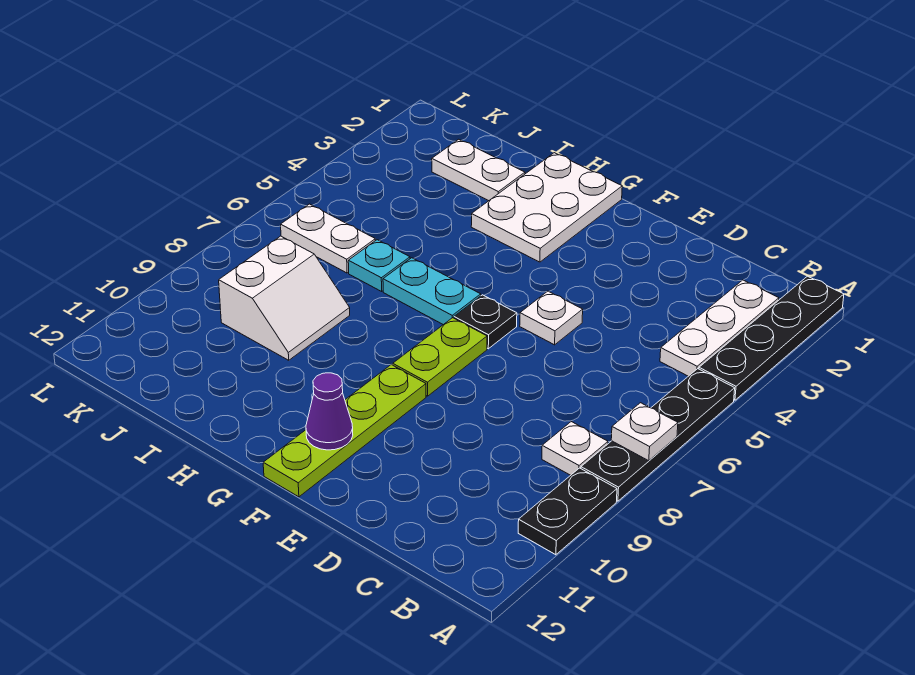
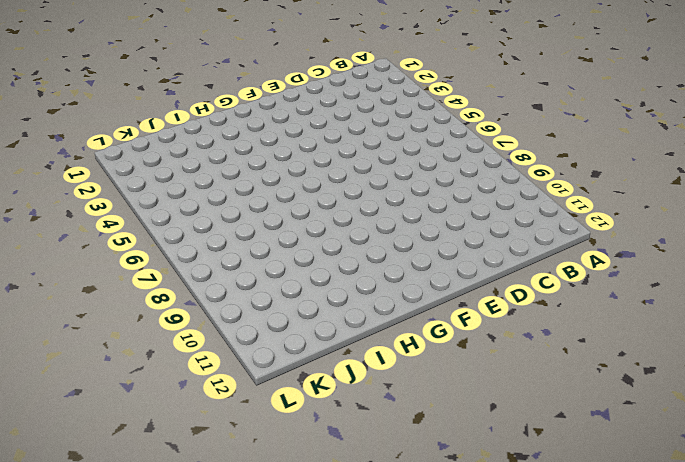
none -> black plate A1:A4 level 1
none -> black plate A5:A8 level 1
none -> black plate A9:A10 level 1

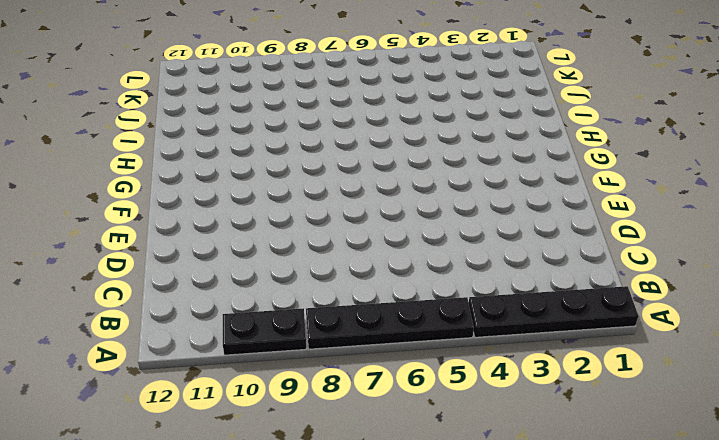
none -> white plate B2:B4 level 1
none -> white plate B8 level 1
none -> white plate E5 level 1

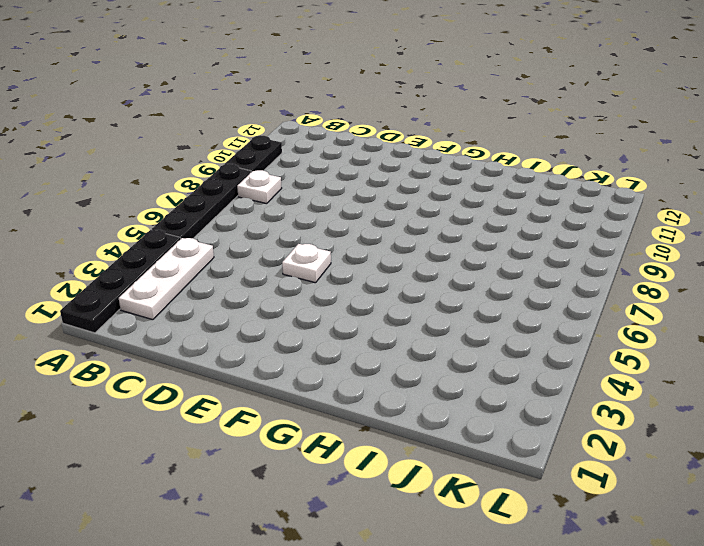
none -> black plate F6 level 1
none -> lime plate F7:F8 level 1
none -> lime plate F9:F12 level 1

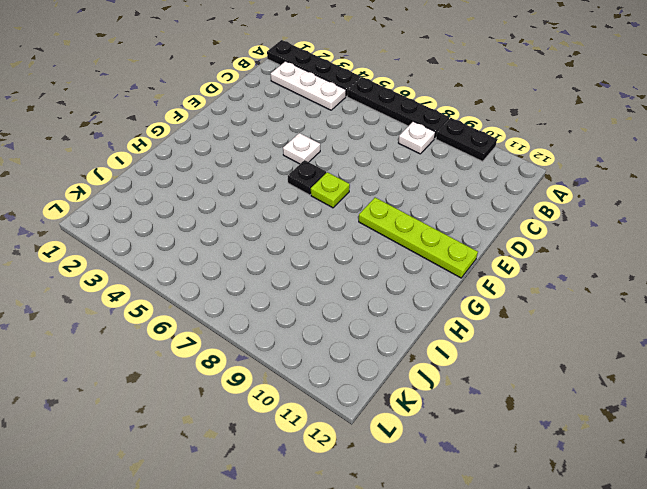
lime plate F7 level 1 -> lime plate F7:F8 level 1
none -> white plate G1:H3 level 1
none -> cyan plate G6:H6 level 1
none -> white plate I2:J2 level 1

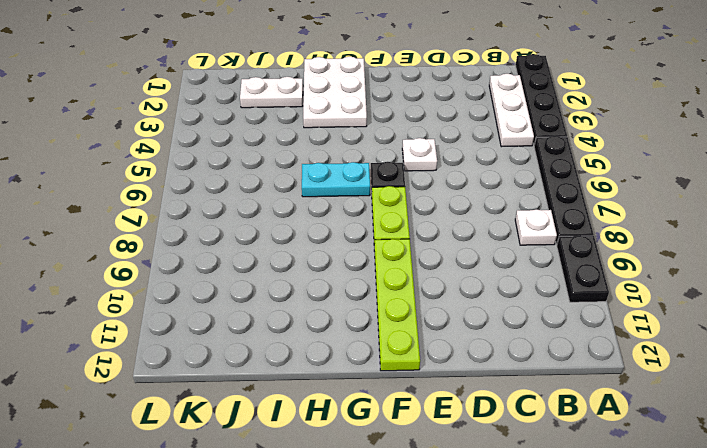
none -> cyan plate I6 level 1
none -> white slope I8:J9 level 1 top J
none -> white plate J6:K6 level 1

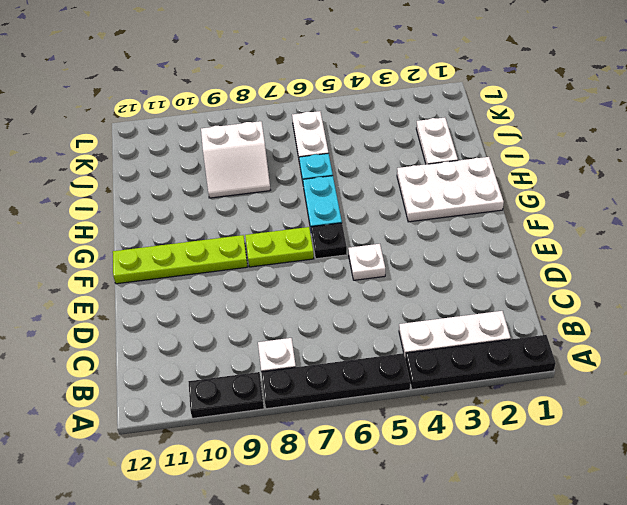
none -> white plate A7 level 2
none -> purple cone F11 level 2

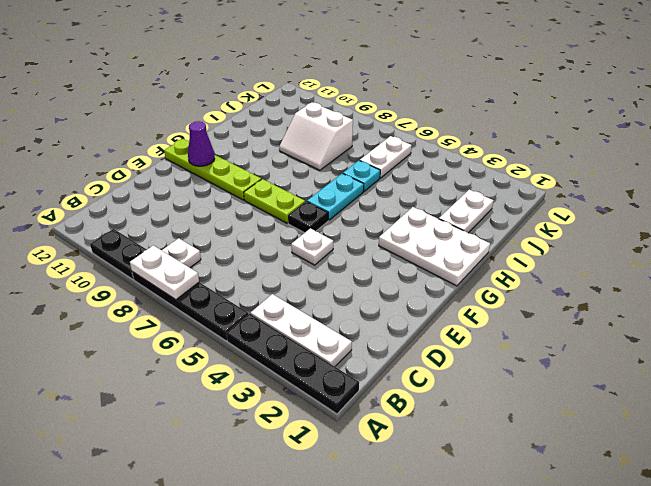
white plate A7:A8 level 2 -> white plate A7 level 2

